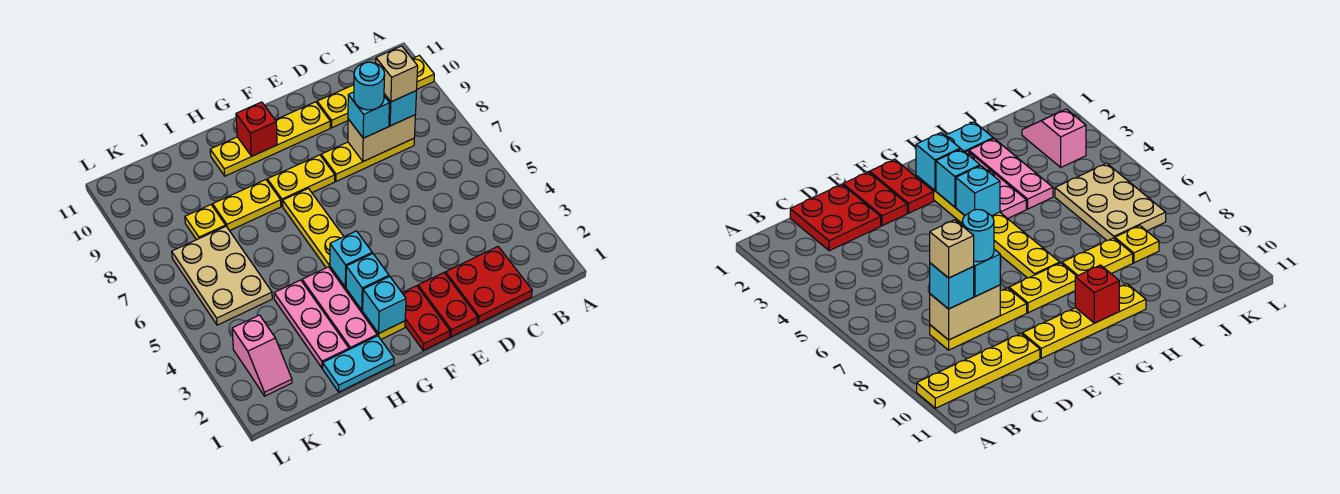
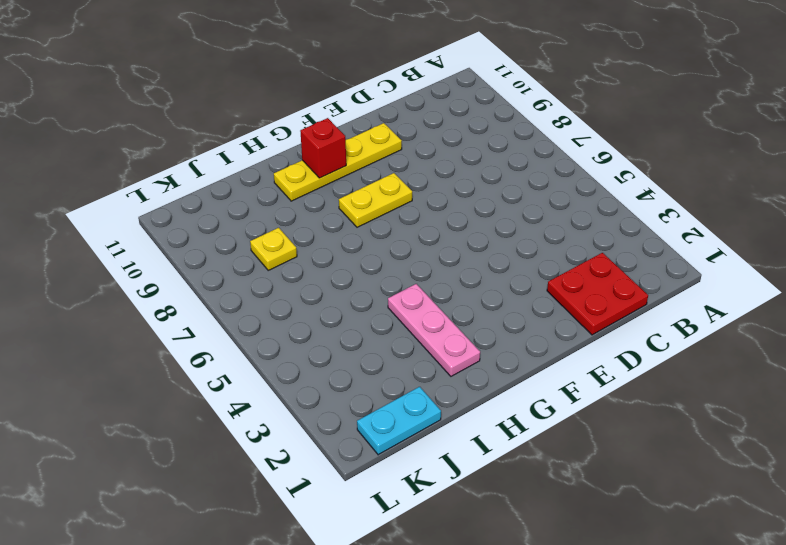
cyan plate J1:K1 level 1 -> cyan plate H1:I1 level 1
none -> yellow plate A10:D10 level 1
none -> yellow plate C8:E8 level 1
none -> red plate E1:E2 level 1

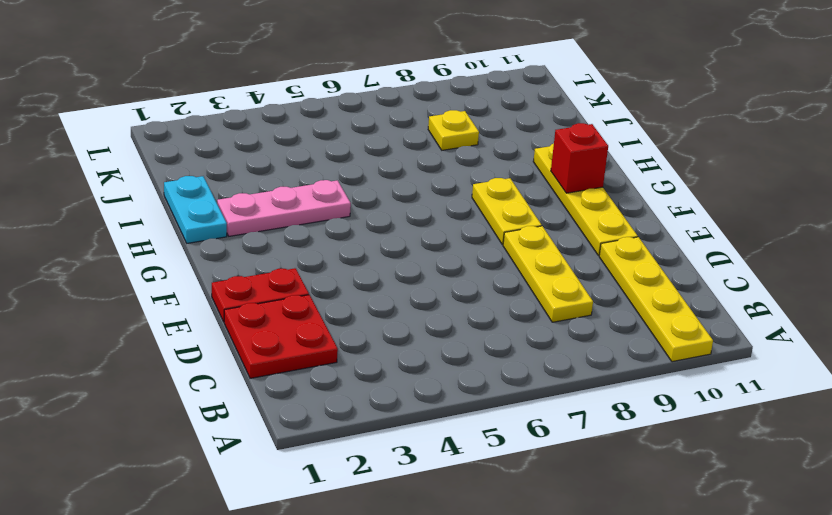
none -> red plate F1:F2 level 1
none -> yellow plate G2:G7 level 1
none -> yellow plate H8:I8 level 1

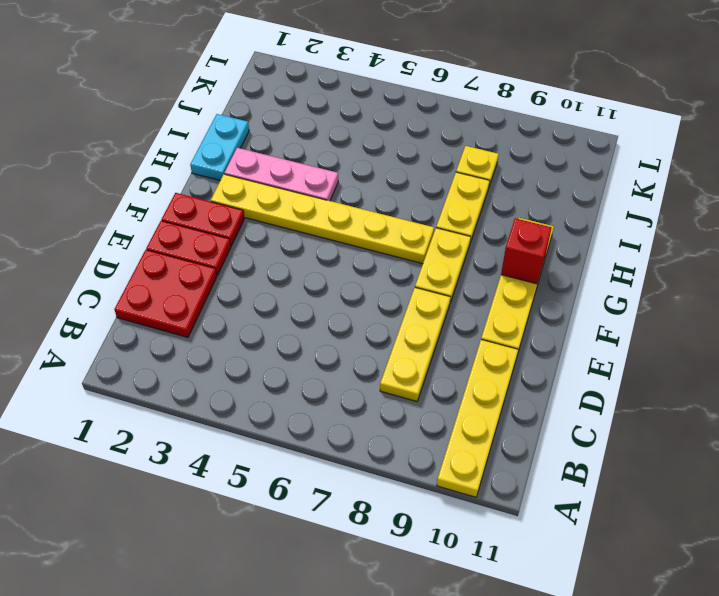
none -> pink plate I2:I4 level 1
none -> tan plate J5:K7 level 1
none -> pink slope K2:K3 level 1 top 3

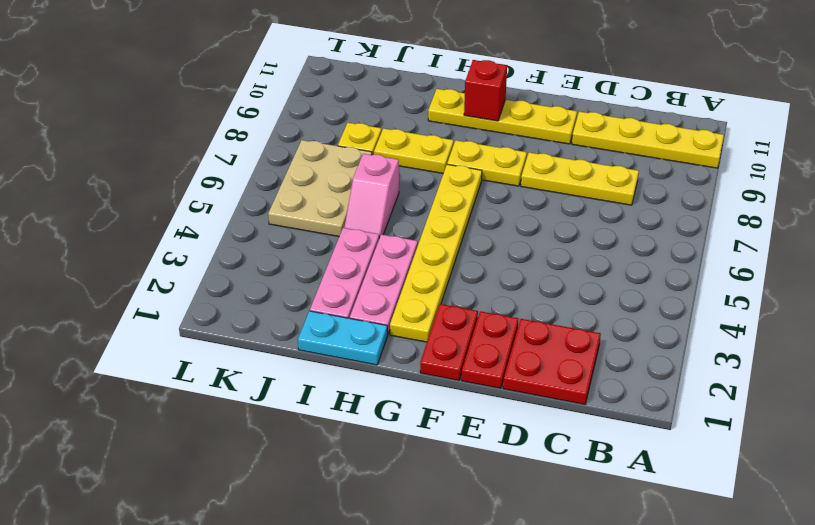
pink slope I5:I6 level 1 top 6 -> pink slope K2:K3 level 1 top 3
none -> tan brick C8:D8 level 2
none -> cyan brick G2 level 2
none -> cyan brick G3 level 2

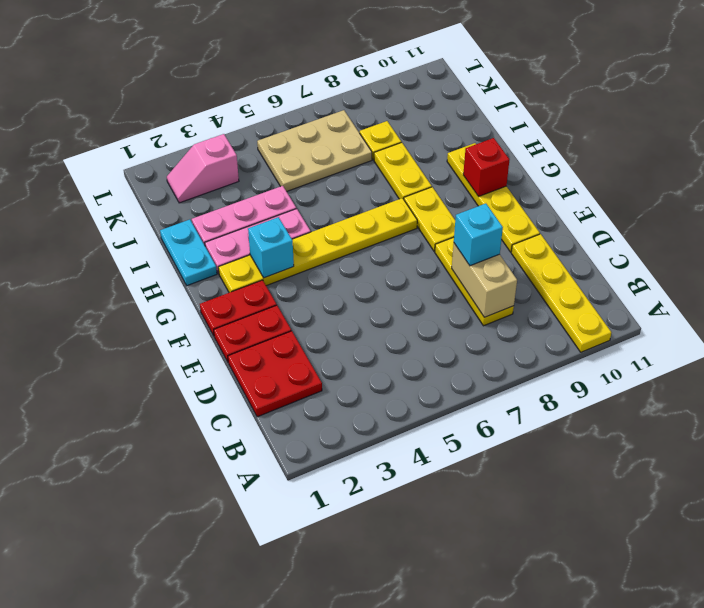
none -> cyan brick G2 level 2
none -> cyan brick G4 level 2
none -> cyan brick C8 level 3

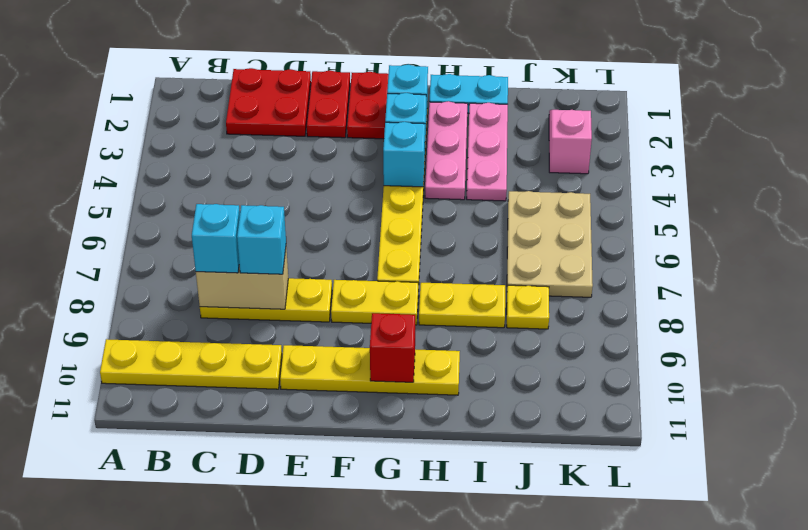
none -> tan brick C8 level 4
none -> cyan round brick D8 level 4

